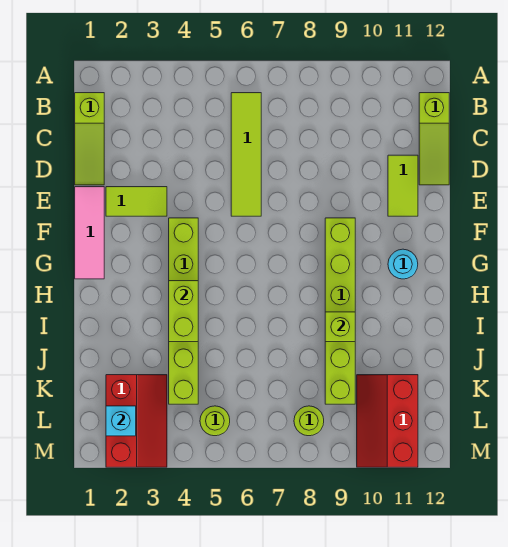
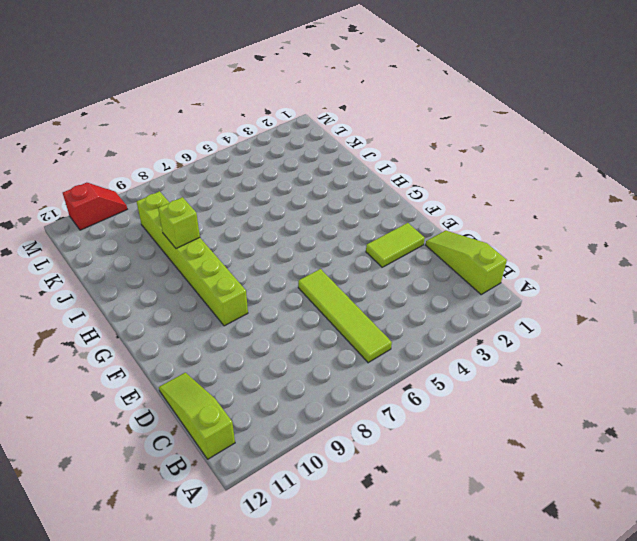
red slope M10:M11 level 1 top 11 -> red slope K10:M11 level 1 top 11
none -> lime tile D11:E11 level 1
none -> pink tile E1:G1 level 1
none -> lime brick F4:K4 level 1

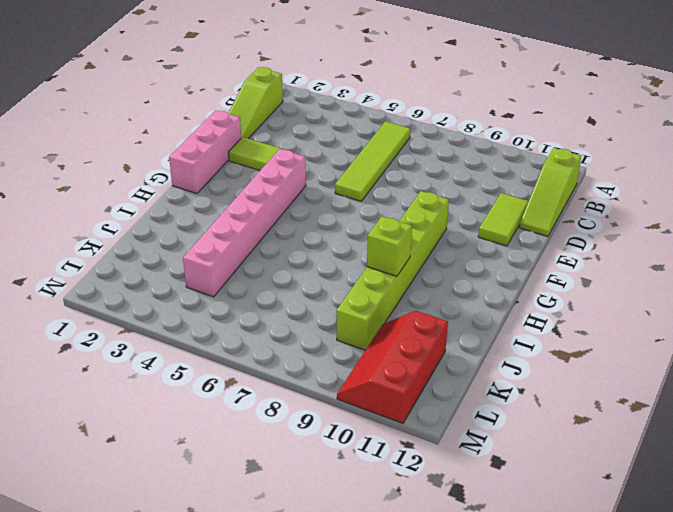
pink brick E1:G1 level 1 -> pink tile E1:G1 level 1
pink brick F4:K4 level 1 -> lime brick F4:K4 level 1
none -> cyan round brick G11 level 1
none -> red slope K2:M3 level 1 top 2
none -> lime round brick L5 level 1

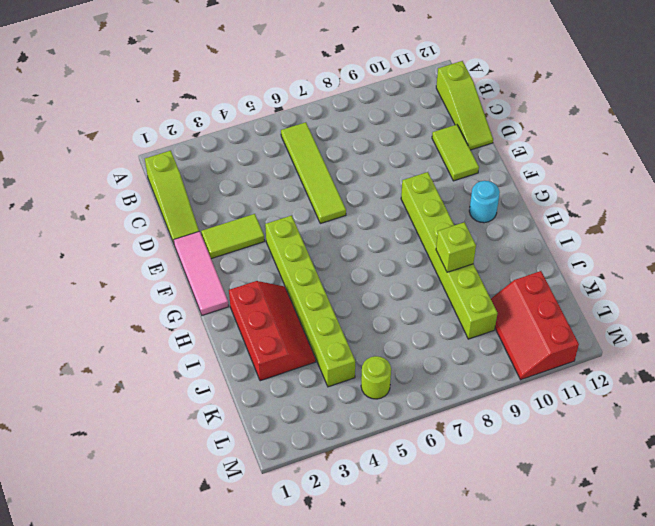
red slope H2:J3 level 1 top 2 -> red slope K2:M3 level 1 top 2
none -> lime round brick L8 level 1
none -> lime brick H4:I4 level 2
none -> cyan brick L2 level 2

